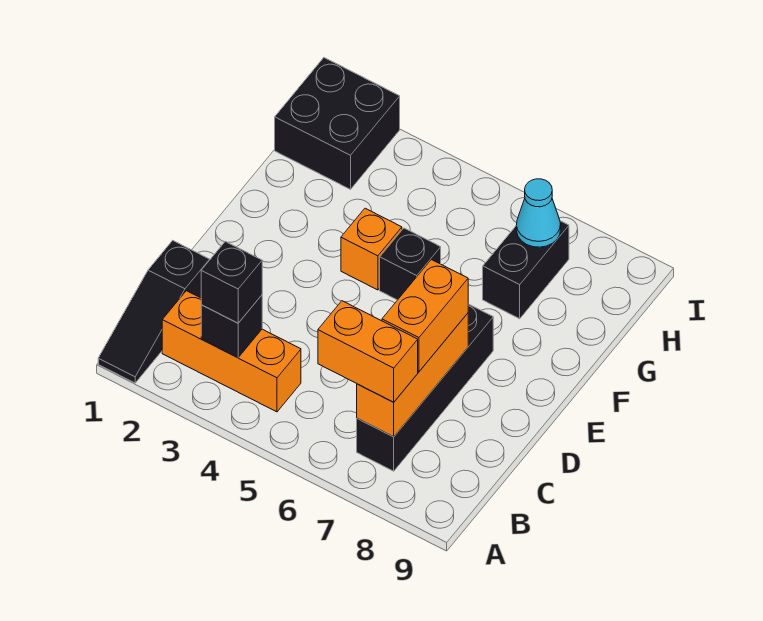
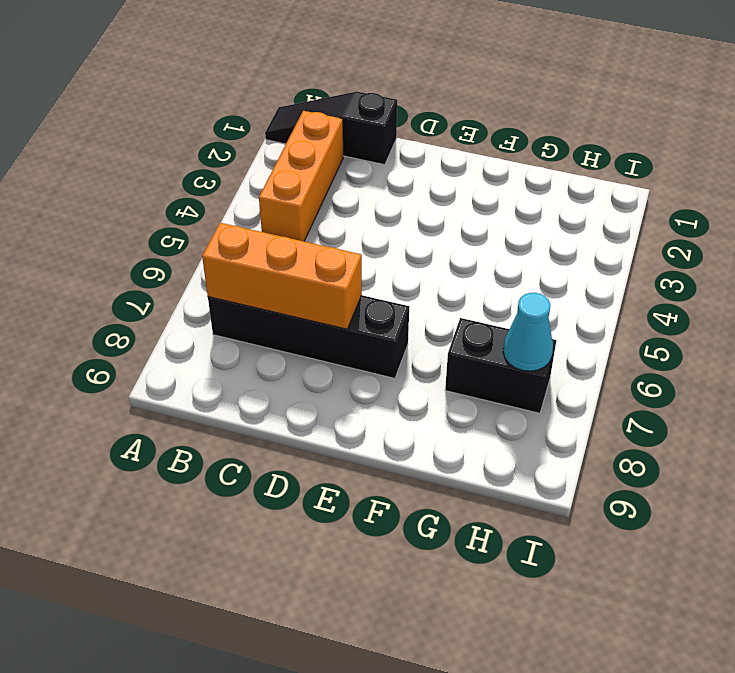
none -> orange brick F4 level 1
none -> black brick F5 level 1
none -> black brick H1:I2 level 1

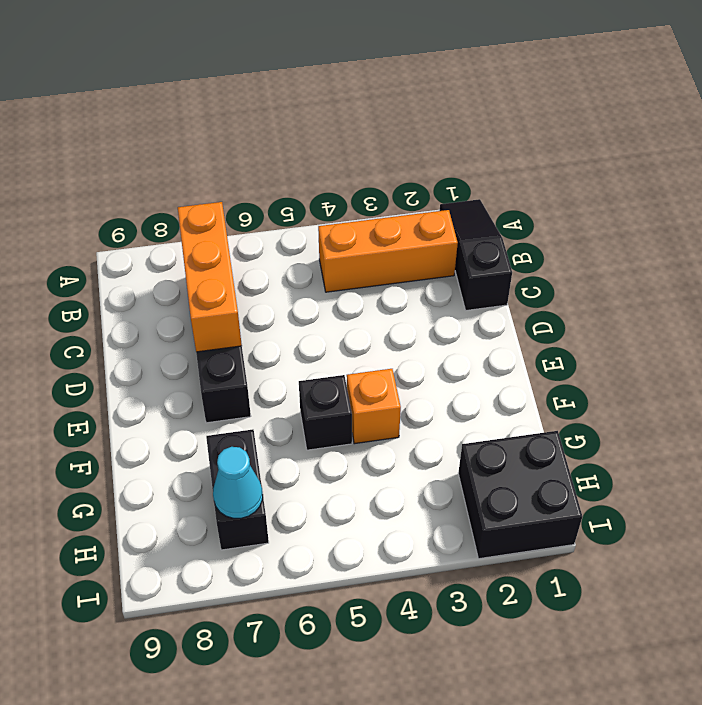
none -> black brick B3 level 2
none -> black brick B3 level 3
none -> orange brick B6:B7 level 3

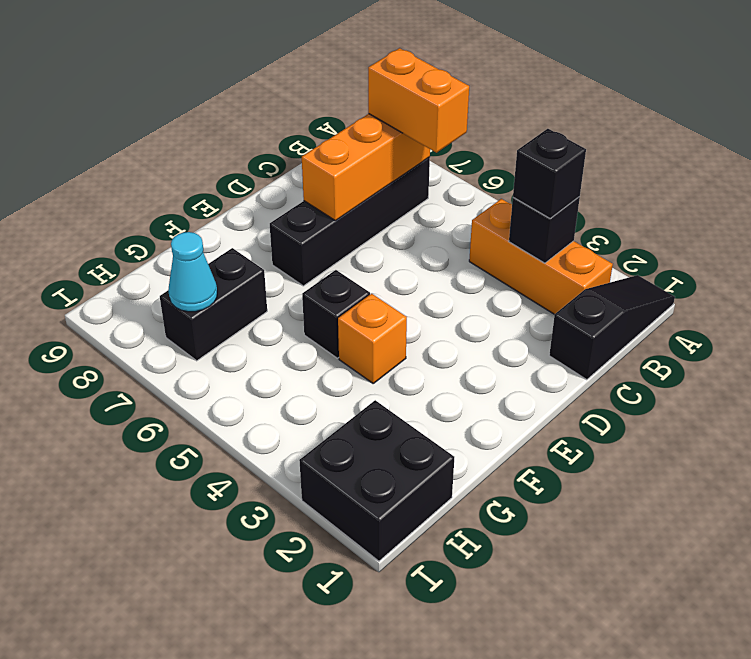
none -> orange brick C7:D7 level 3

